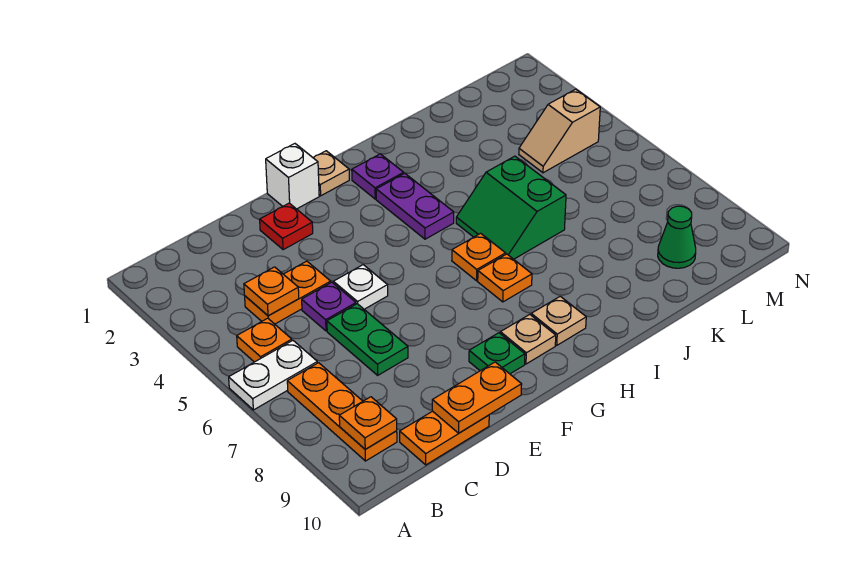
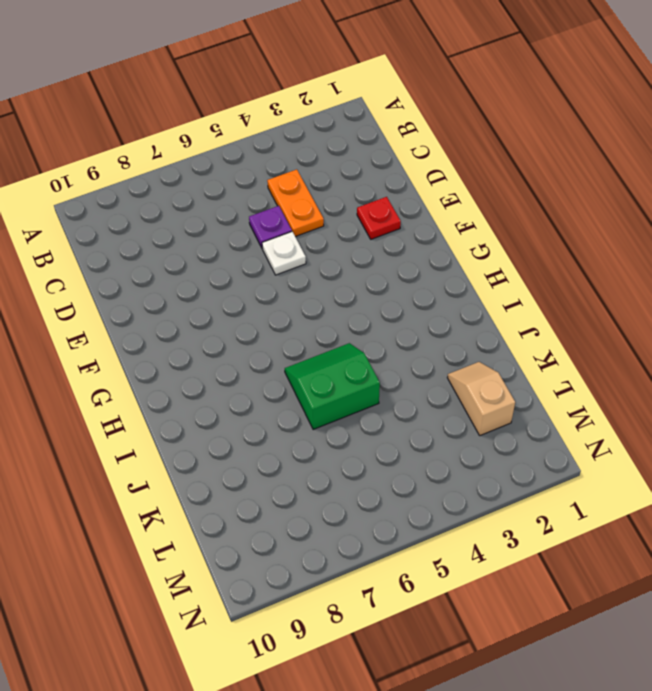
tan slope K2:L2 level 1 top L -> tan slope L4:M4 level 1 top M
none -> white plate A6:B6 level 1
none -> orange plate B5 level 1
none -> orange plate B7:B9 level 1

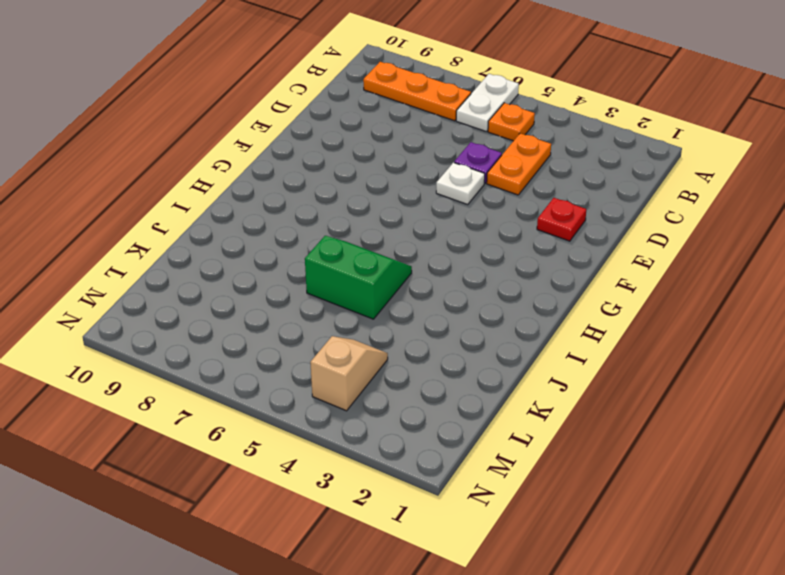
none -> orange plate C10:D10 level 1
none -> green plate D6:D7 level 1
none -> white brick F1 level 1

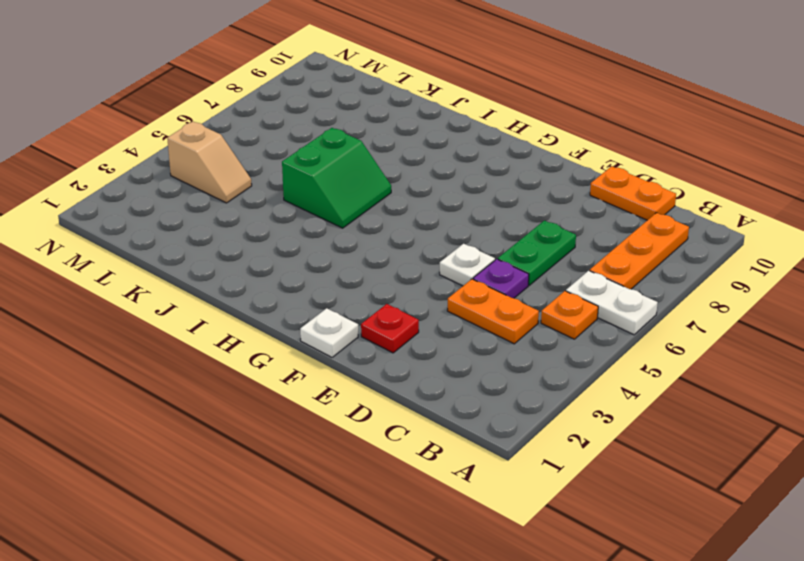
white plate F1 level 1 -> white brick F1 level 1
none -> green plate F9 level 1
none -> tan plate G1 level 1
none -> tan plate G9 level 1

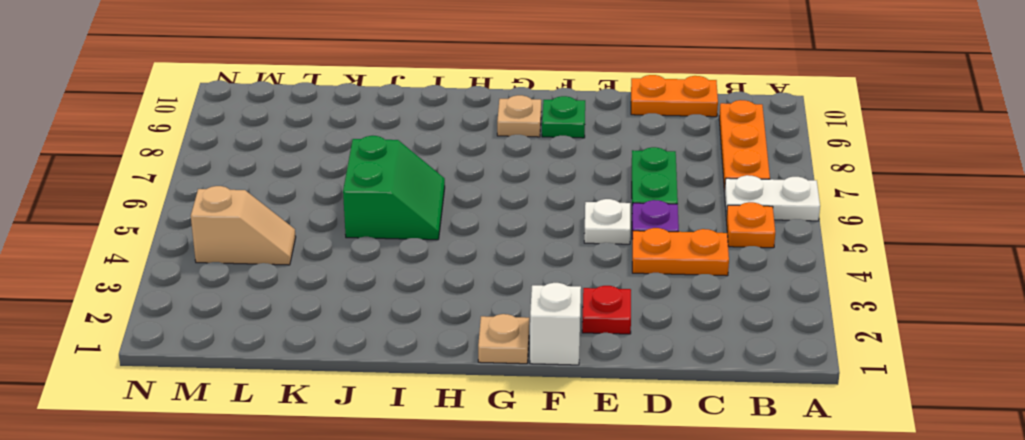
none -> purple plate H2 level 1
none -> purple plate H3:H4 level 1
none -> orange plate H6 level 1

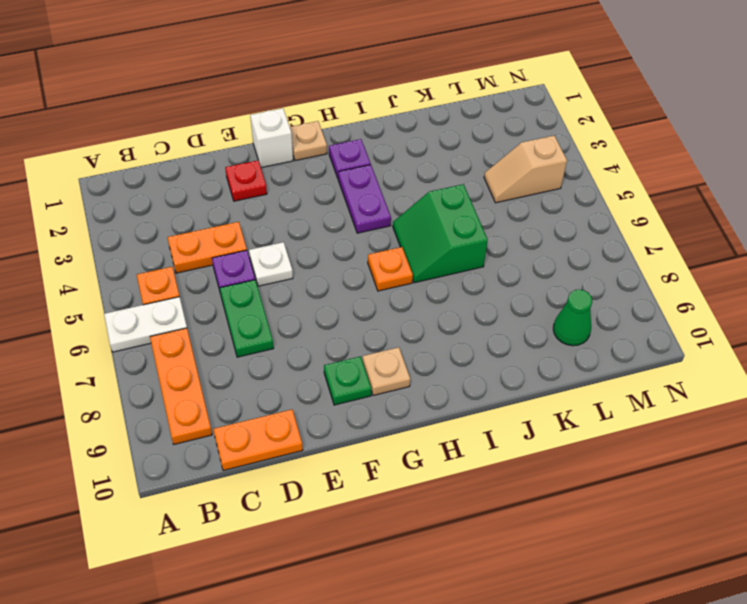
none -> orange plate H7 level 1
none -> tan plate H9 level 1
none -> orange plate B9 level 2

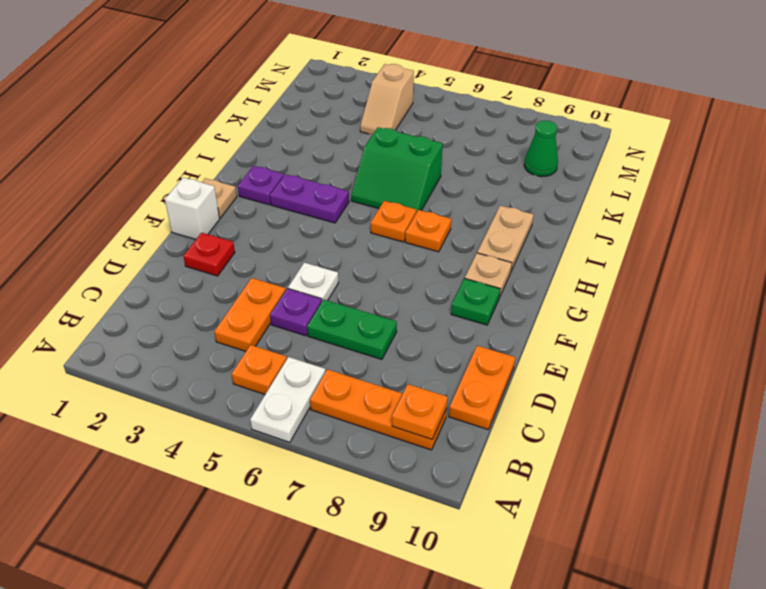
tan plate H9:I9 level 1 -> tan plate H9 level 1
none -> orange plate C4 level 2
none -> orange plate D10:E10 level 2

